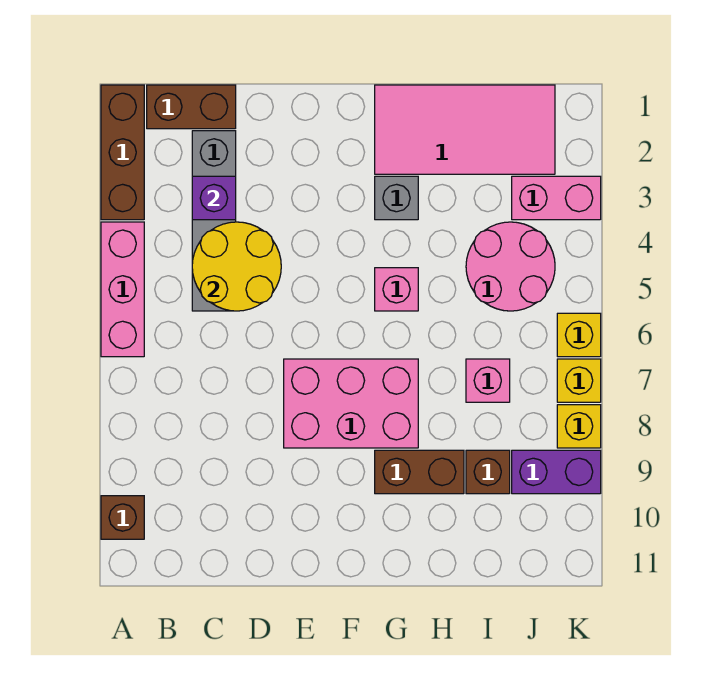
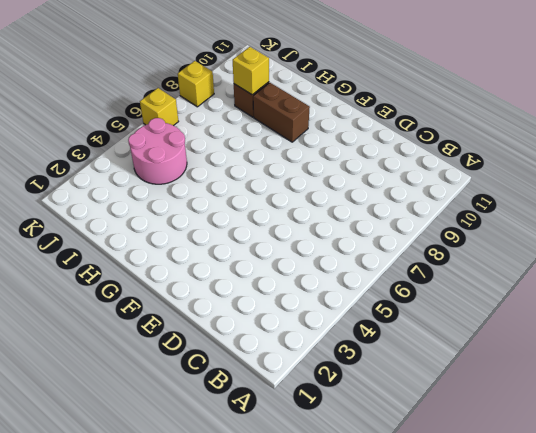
yellow brick I9 level 2 -> yellow brick K7 level 1
none -> brown brick A1:A3 level 1
none -> pink brick A4:A6 level 1
none -> brown brick A10 level 1

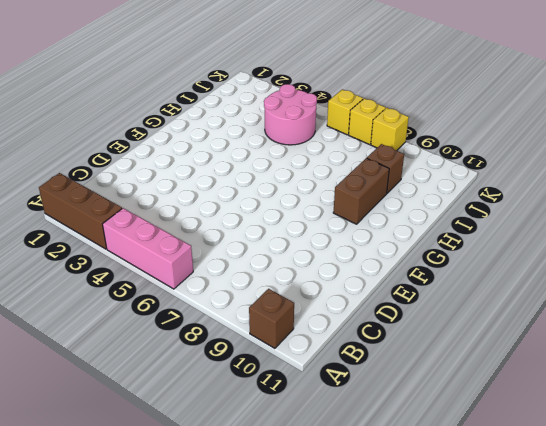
none -> brown brick B1:C1 level 1
none -> grey brick C2:C5 level 1
none -> pink brick E7:G8 level 1

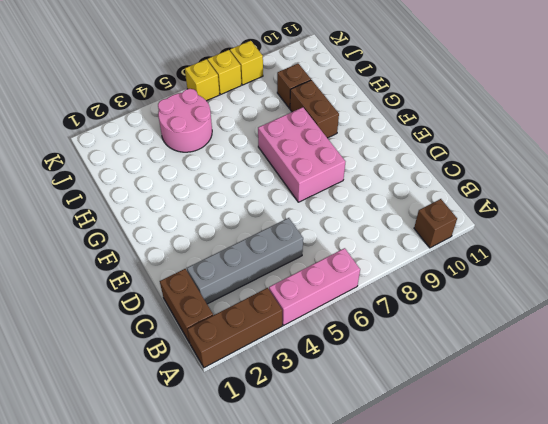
none -> pink tile G1:J2 level 1
none -> grey brick G3 level 1
none -> pink brick G5 level 1

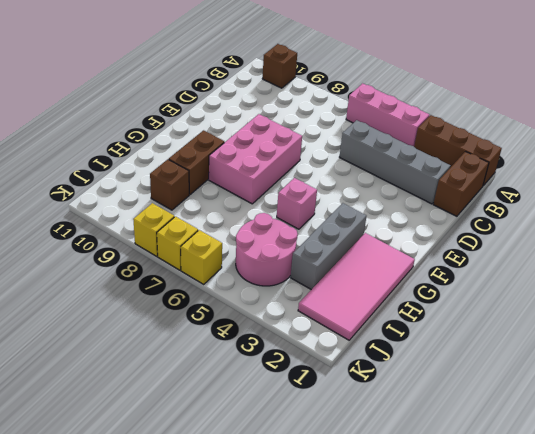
grey brick G3:I3 level 1 -> grey brick G3 level 1
none -> pink brick I7 level 1
none -> pink brick J3:K3 level 1
none -> purple brick J9:K9 level 1

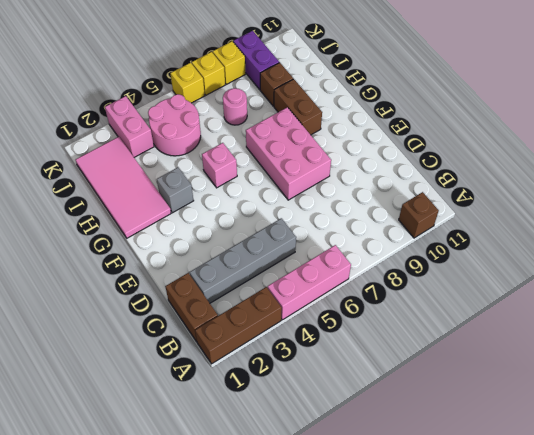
pink round brick I7 level 1 -> pink brick I7 level 1
none -> purple brick C3 level 2
none -> yellow round brick C4:D5 level 2

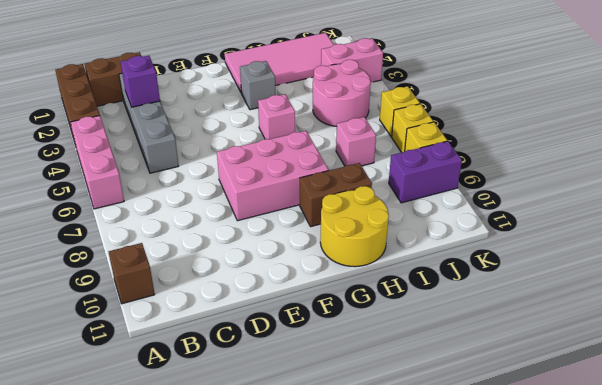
yellow round brick G10:H11 level 1 -> yellow round brick C4:D5 level 2
none -> brown brick I9 level 1

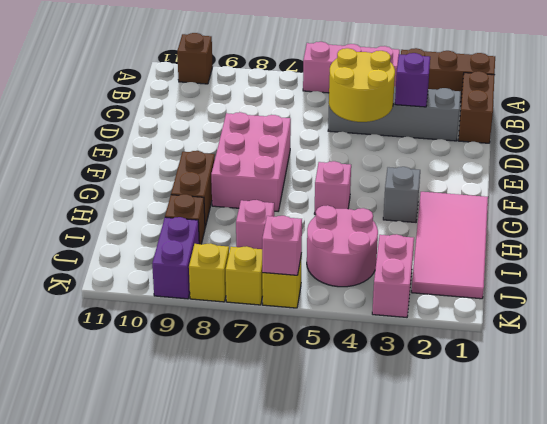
pink brick K6 level 2 -> none

